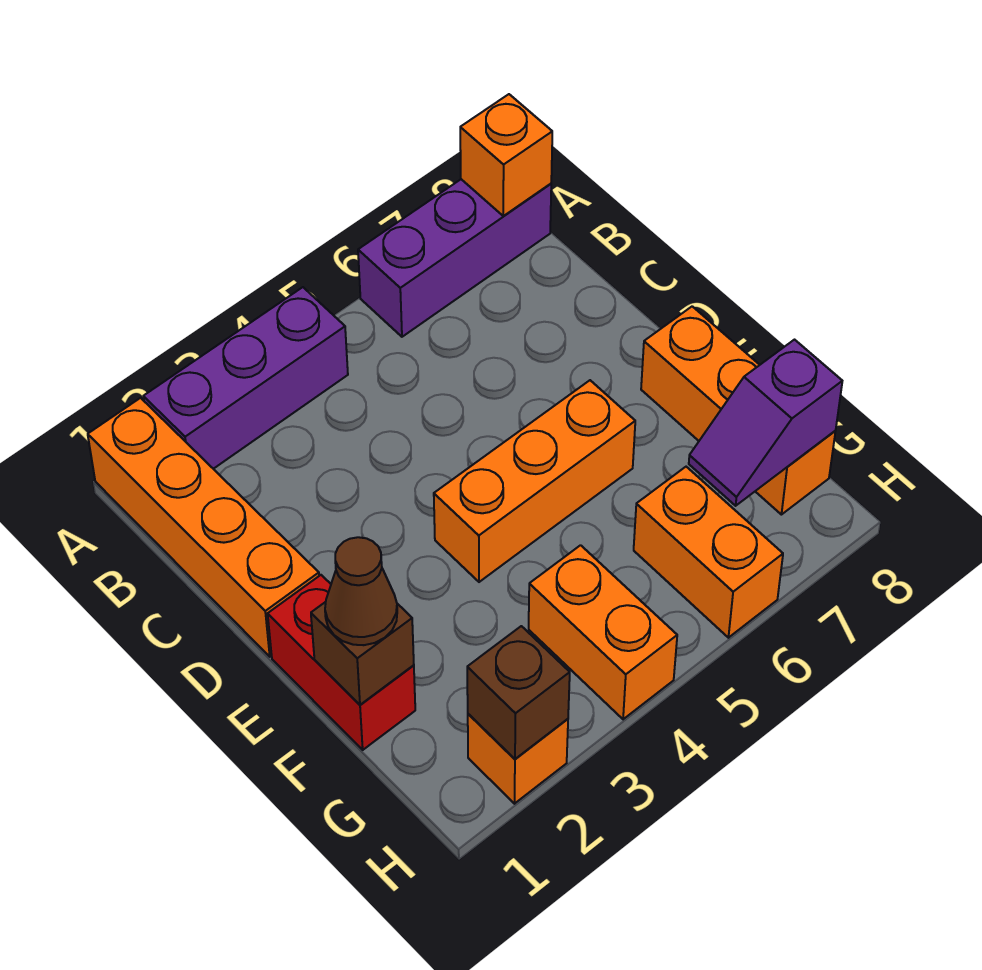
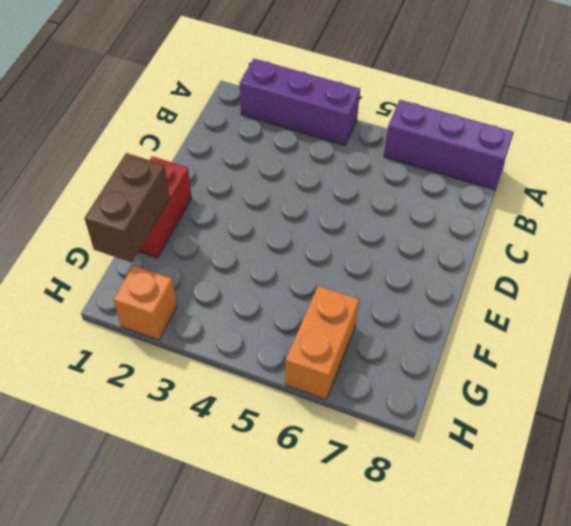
brown brick F1:G1 level 2 -> brown brick F1 level 2
none -> orange brick A1:D1 level 1
none -> orange brick E4:E6 level 1
none -> orange brick E8:G8 level 1

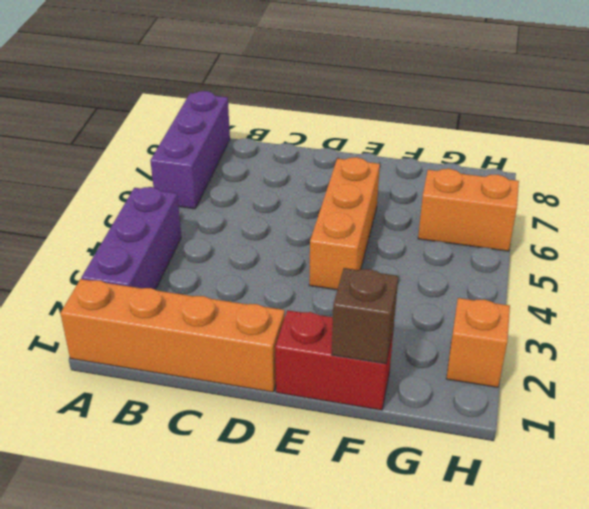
none -> orange brick E8:G8 level 1
none -> orange brick G4:H4 level 1
none -> orange brick A8 level 2

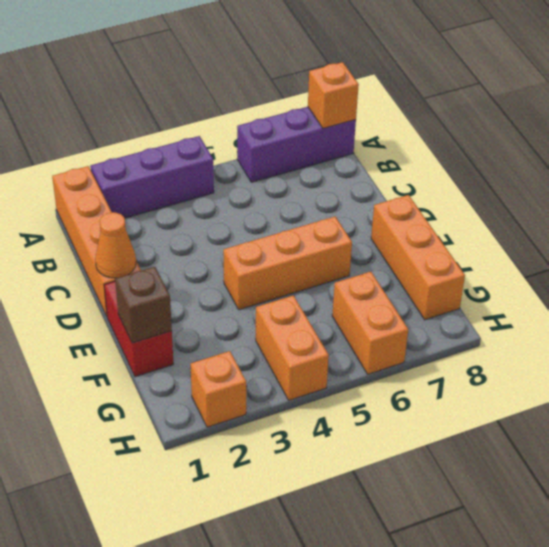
orange cone D1 level 2 -> none
none -> purple slope G7:G8 level 2 top 8
none -> brown brick H2 level 2
none -> brown cone F1 level 3

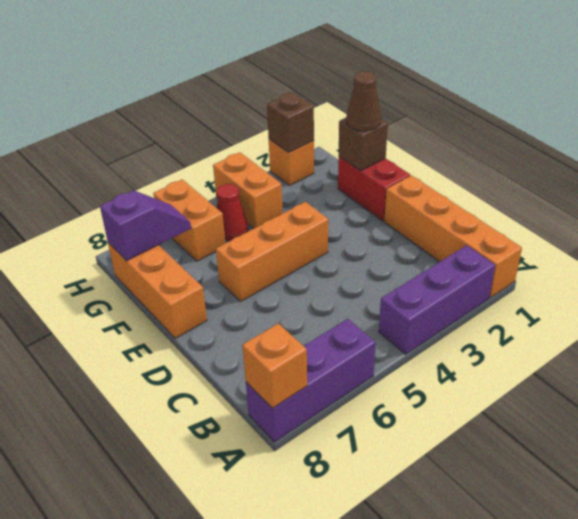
red cone G5 level 1 -> none

